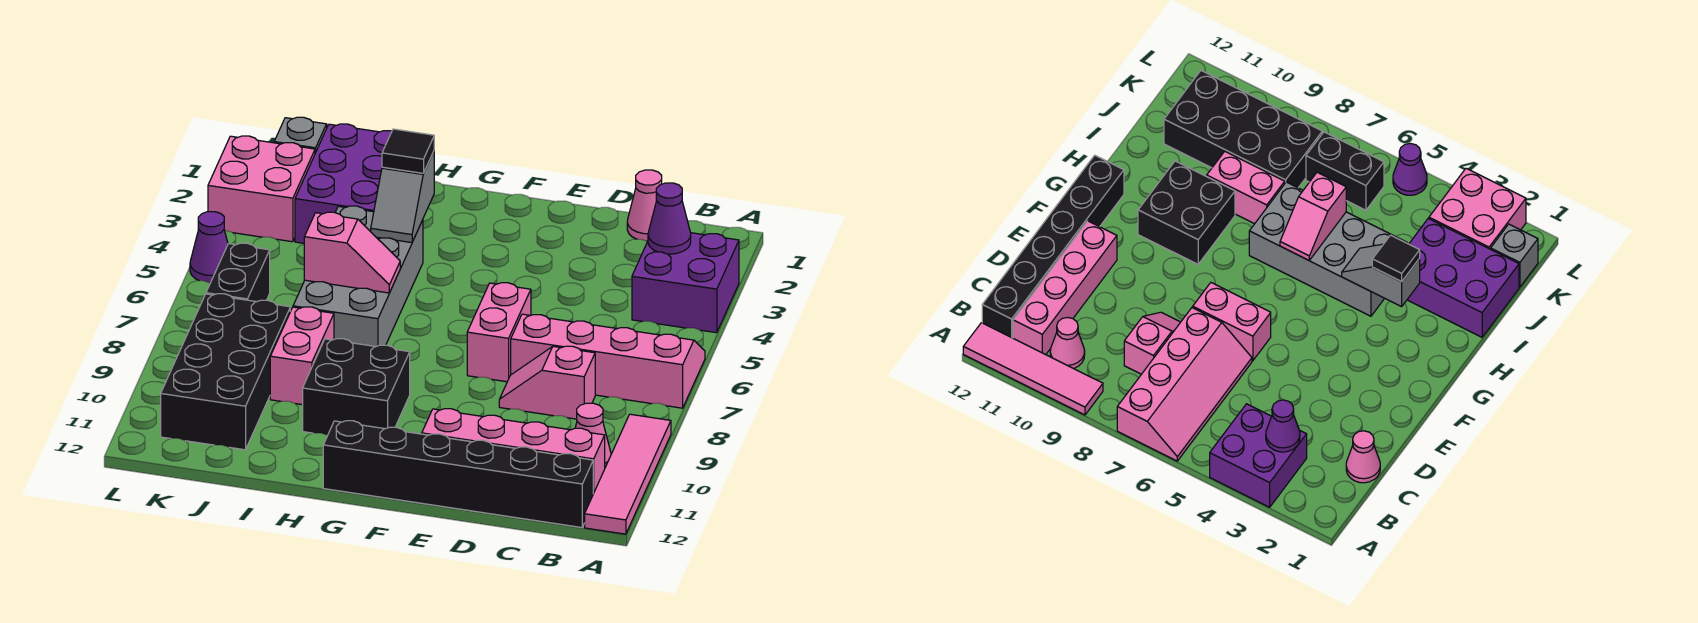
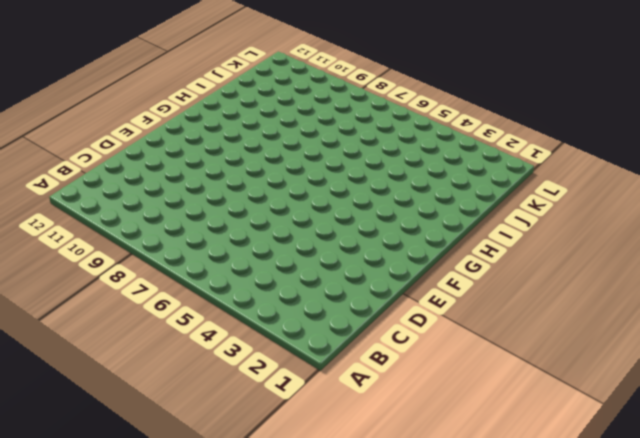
none -> purple brick A3:B4 level 1
none -> pink slope A6:D7 level 1 top 7
none -> pink tile A9:A12 level 1

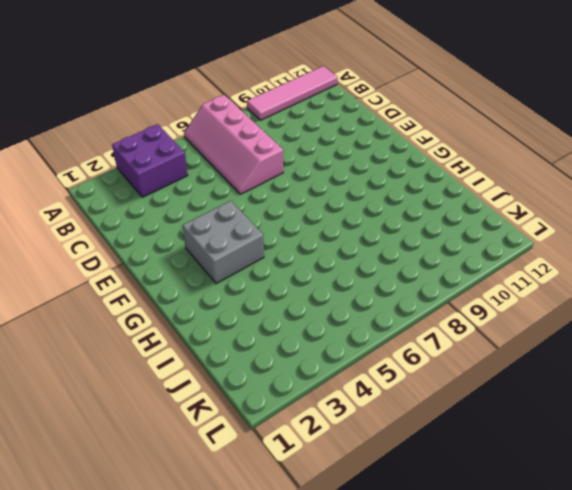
grey brick F3:G4 level 1 -> none
none -> pink cone B10 level 1
none -> pink brick B11:E11 level 1
none -> black brick B12:G12 level 1

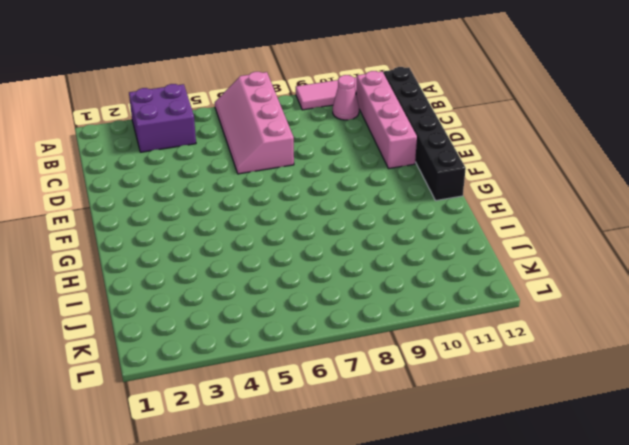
none -> pink cone C1 level 1
none -> pink slope C8:D8 level 1 top C
none -> pink brick E6:E7 level 1

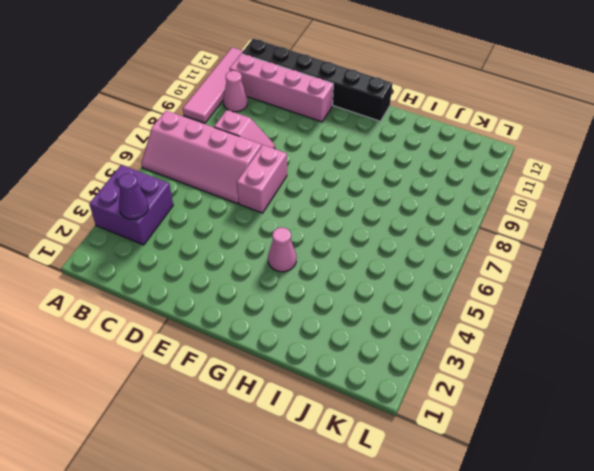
pink cone G4 level 1 -> pink cone C1 level 1
none -> black brick G9:H10 level 1
none -> grey brick H4:I7 level 1
none -> purple brick I1:J3 level 1

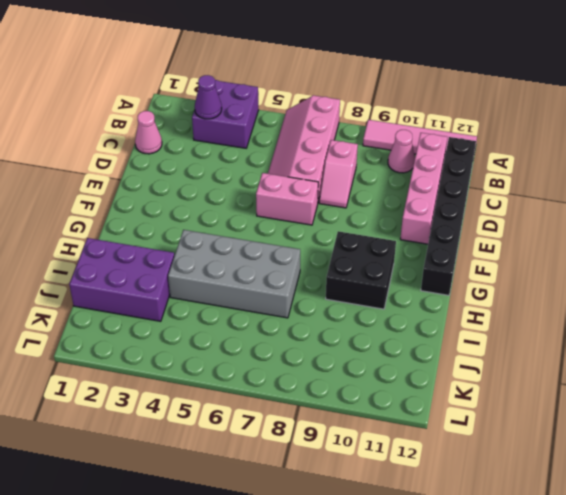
none -> pink brick I8:I9 level 1
none -> black brick J8:K11 level 1
none -> grey brick K1 level 1

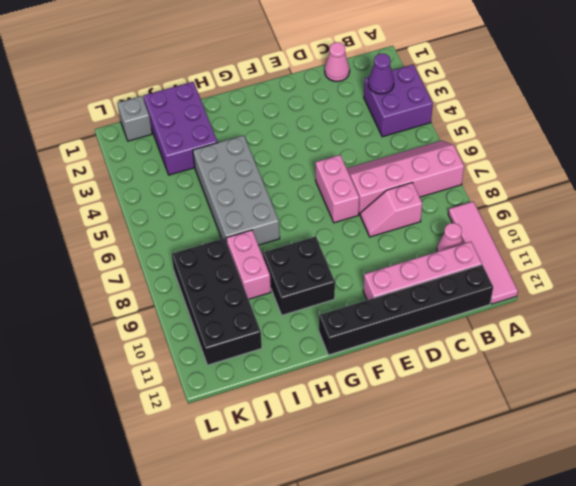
none -> pink brick K2:L3 level 1
none -> black brick K6:K7 level 1
none -> purple cone L5 level 1

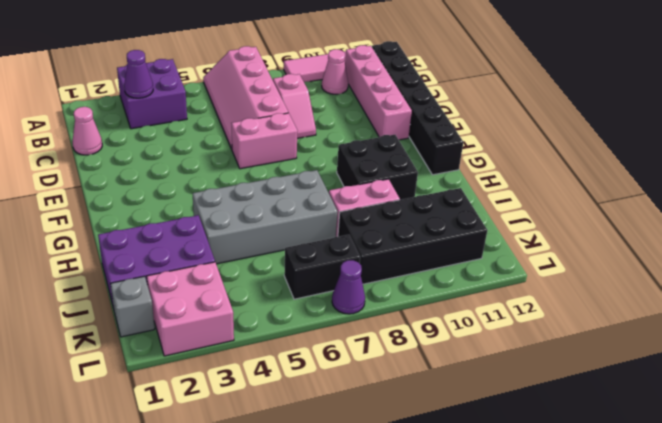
purple cone L7 level 1 -> purple cone L5 level 1
none -> grey slope H3:H4 level 2 top 3
none -> pink slope H6:I6 level 2 top I
none -> black tile H3 level 3

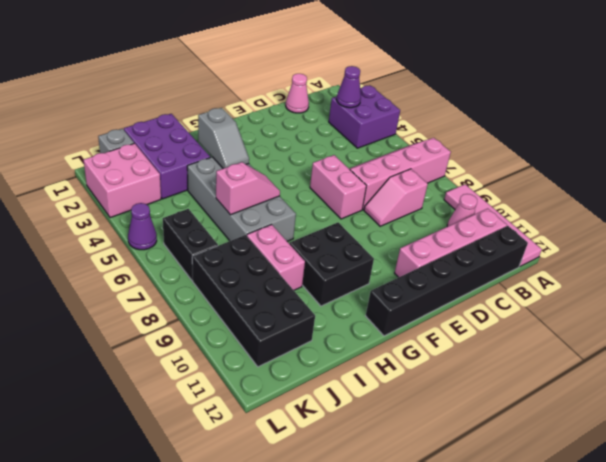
none -> black tile H3 level 3

